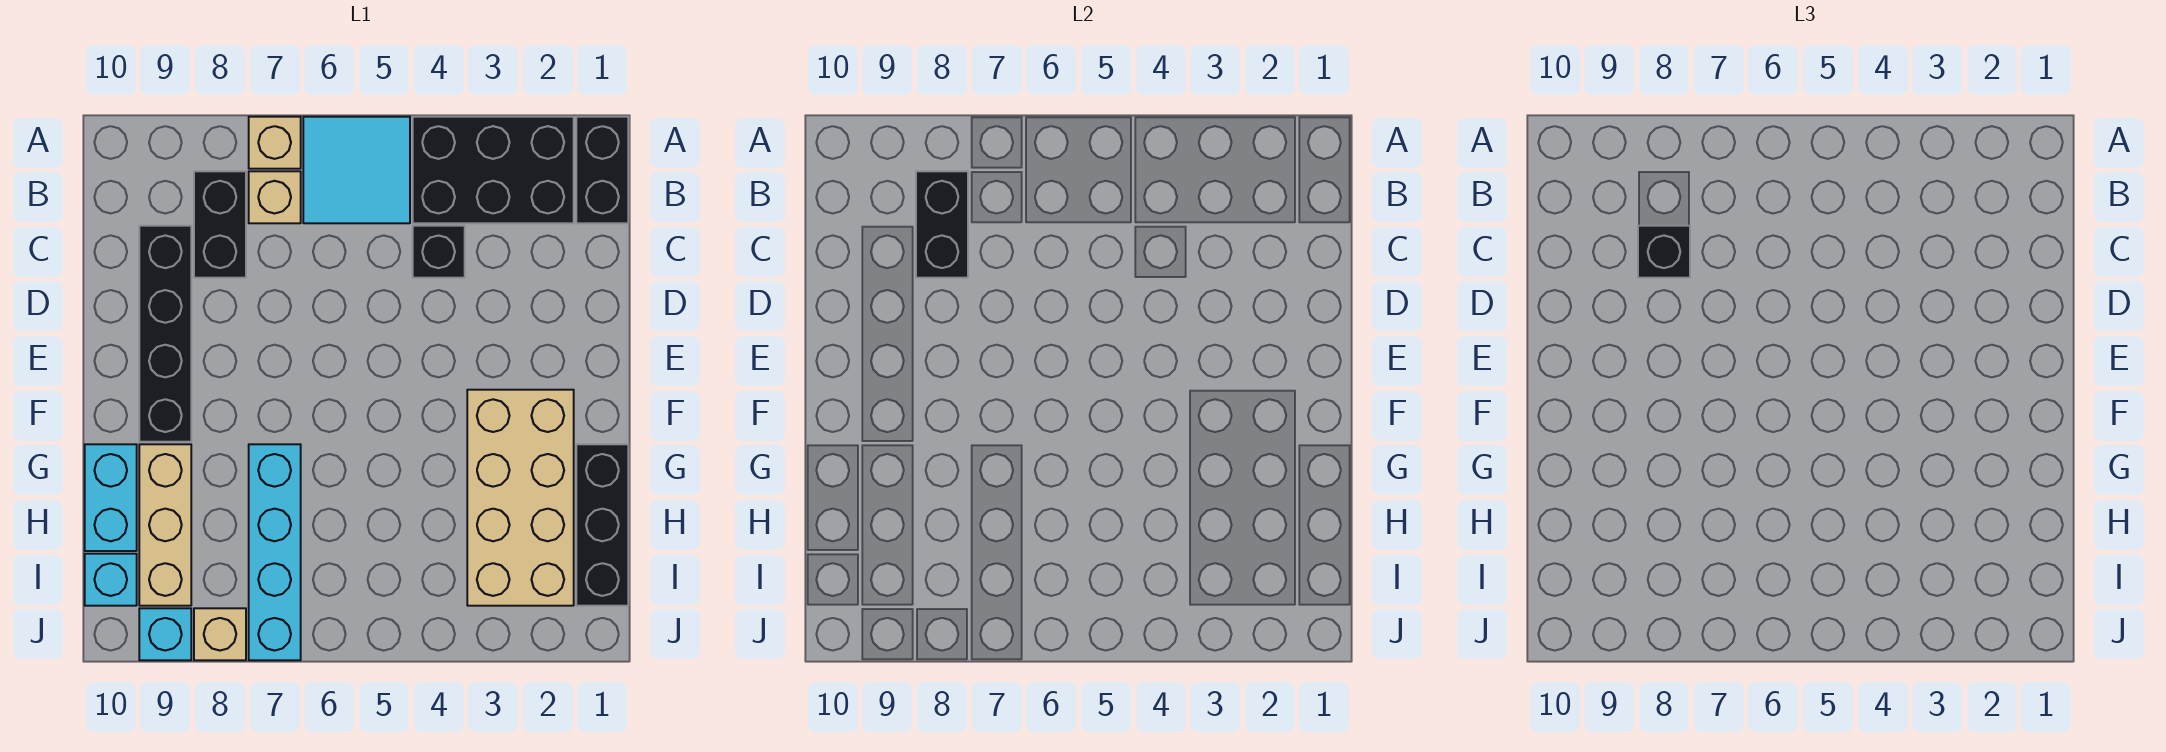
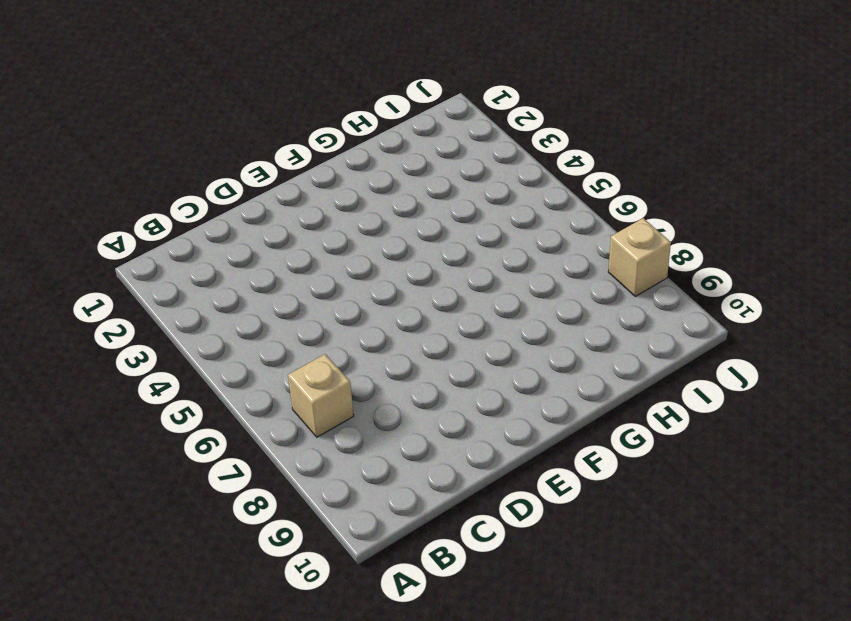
none -> black brick A1:B1 level 1
none -> black brick A2:B4 level 1
none -> cyan tile A5:B6 level 1

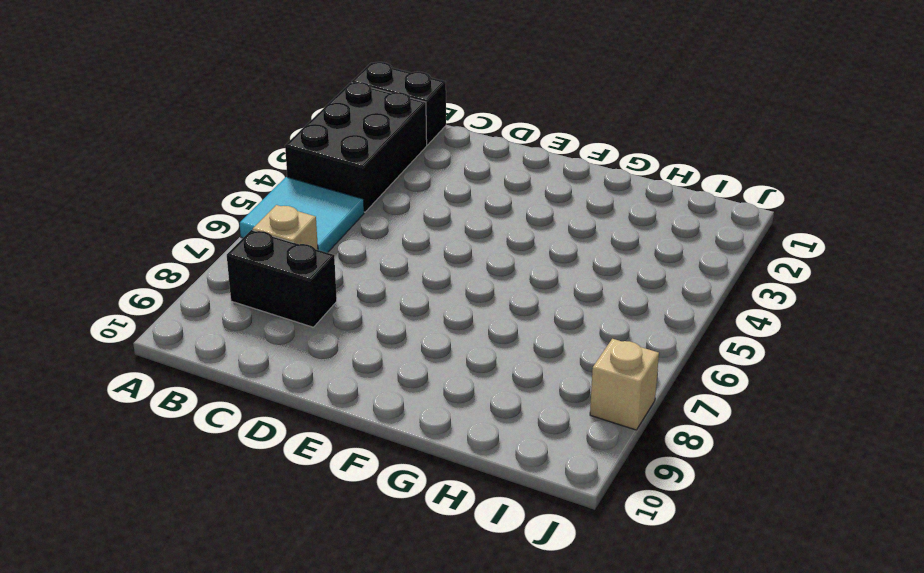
none -> tan brick A7 level 1
none -> black brick C4 level 1
none -> black brick C9:F9 level 1

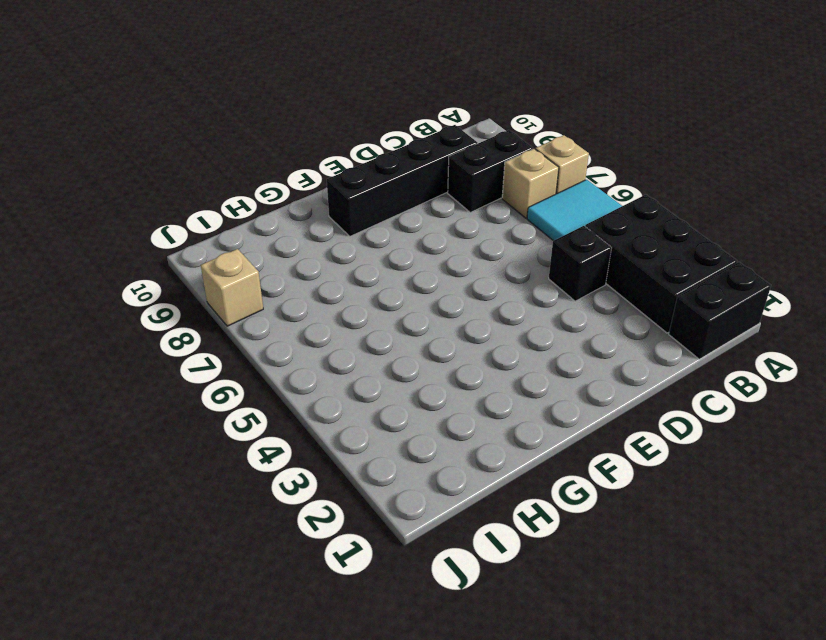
none -> tan brick F2:I3 level 1
none -> black brick G1:I1 level 1
none -> cyan brick G7:J7 level 1

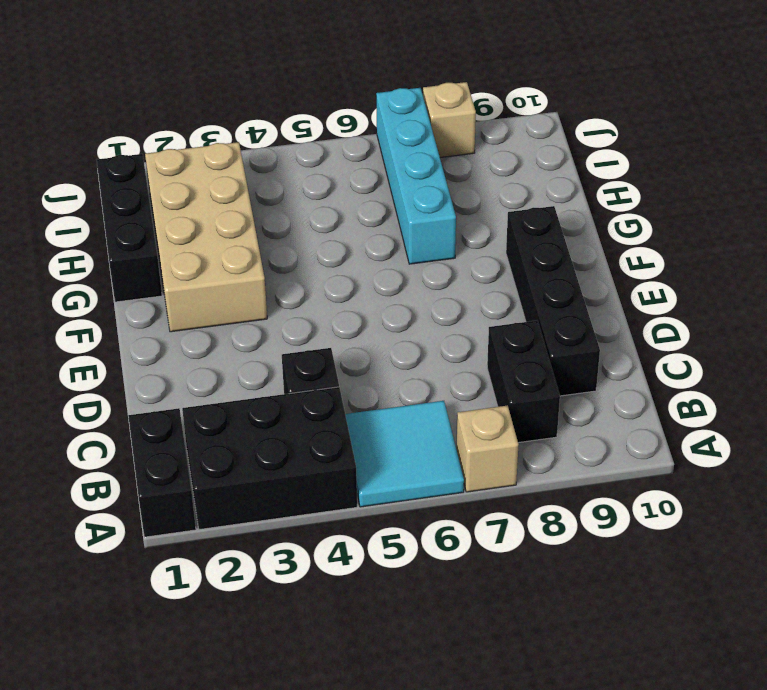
none -> tan brick B7 level 1
none -> tan brick G9:I9 level 1
none -> cyan brick G10:H10 level 1

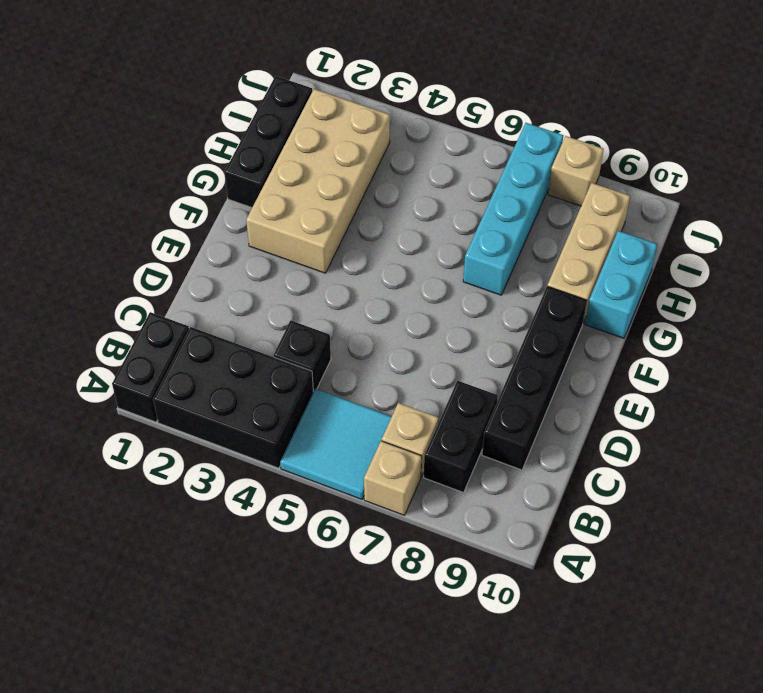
none -> cyan brick I10 level 1
none -> cyan brick J9 level 1
none -> black brick B8:C8 level 2

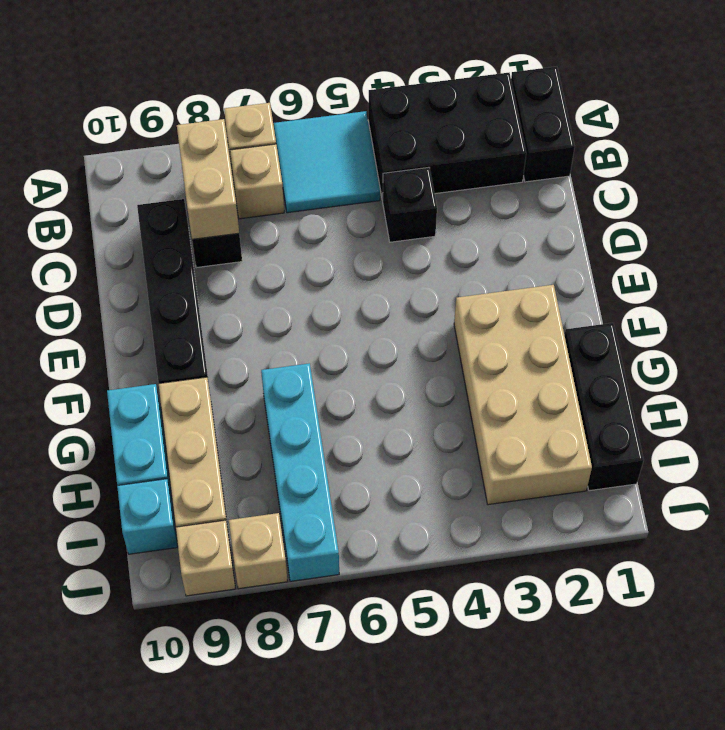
tan brick B8:C8 level 2 -> black brick B8:C8 level 2
tan brick J9 level 1 -> cyan brick J9 level 1
none -> black brick C8 level 3

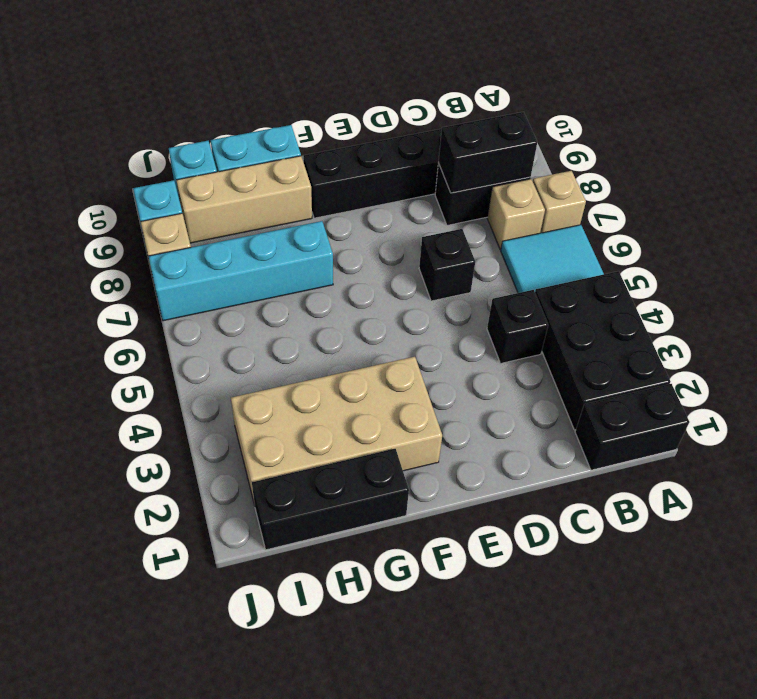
black brick D6 level 1 -> black brick C8 level 3

